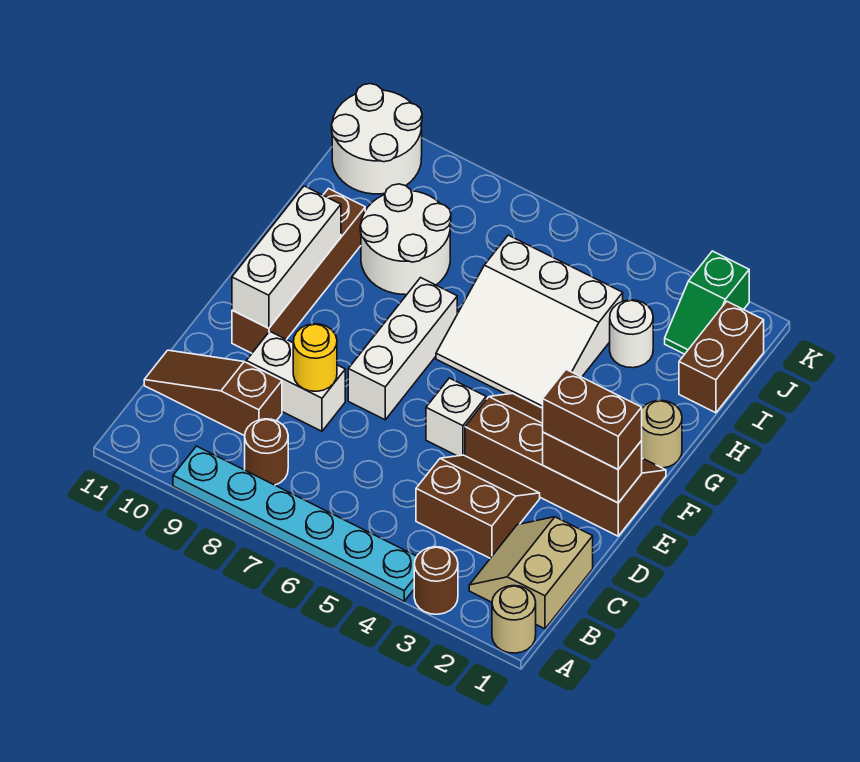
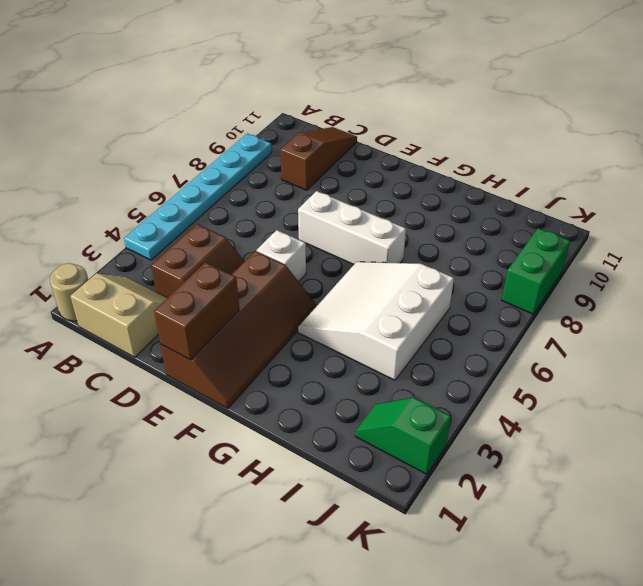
green brick K8:K9 level 1 -> none
none -> brown round brick A3 level 1
none -> brown round brick B8 level 1
none -> white brick D8:D9 level 1

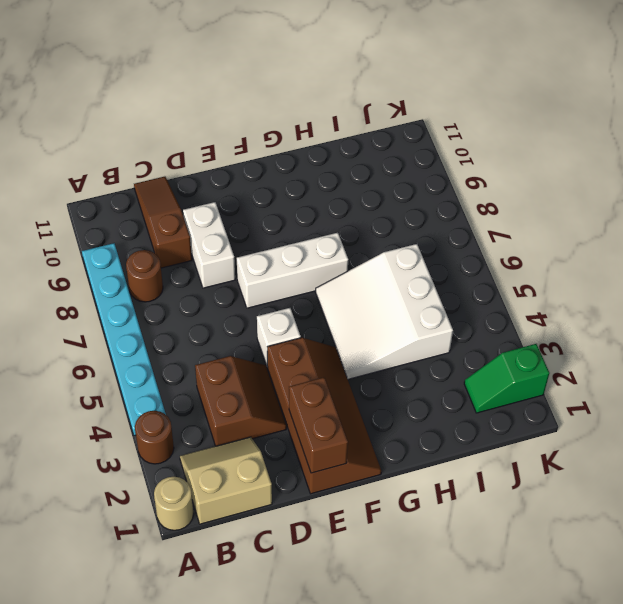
none -> brown brick E10:H10 level 1
none -> tan round brick G1 level 1
none -> white round brick H8:I9 level 1

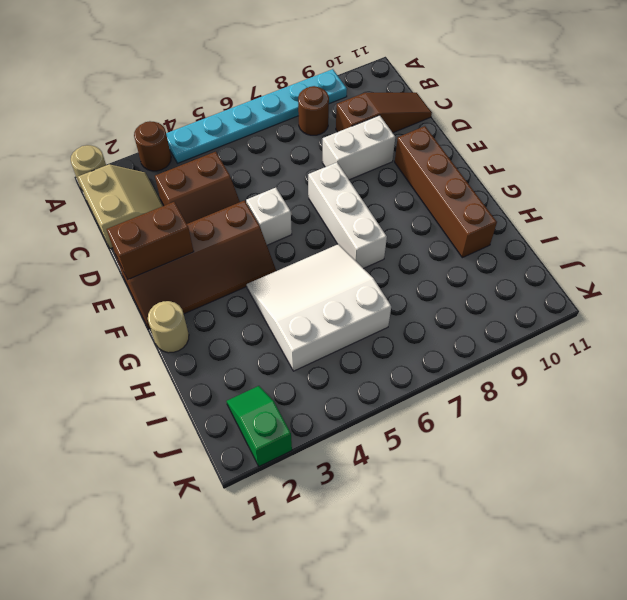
none -> white round brick H8:I9 level 1
none -> brown brick I1:J1 level 1
none -> white round brick I3 level 1

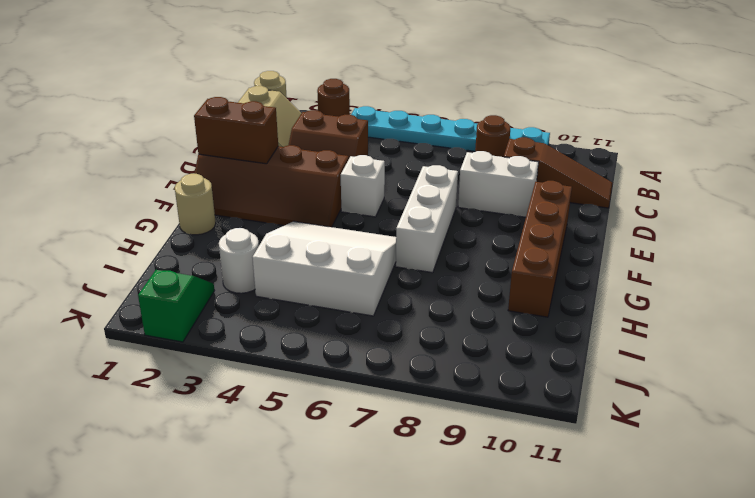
none -> white round brick H8:I9 level 1
none -> brown brick I1:J1 level 1
none -> white round brick J10:K11 level 1

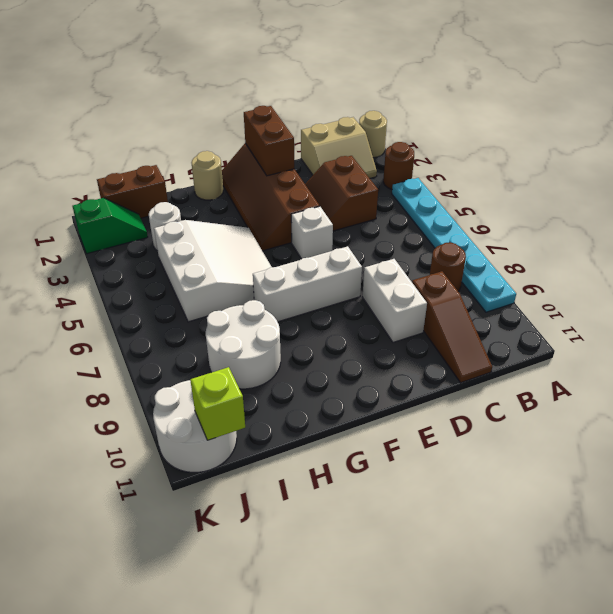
lime brick J11 level 2 -> none
none -> brown brick E10:H10 level 1
none -> yellow round brick D8 level 2
none -> white brick E10:G10 level 2

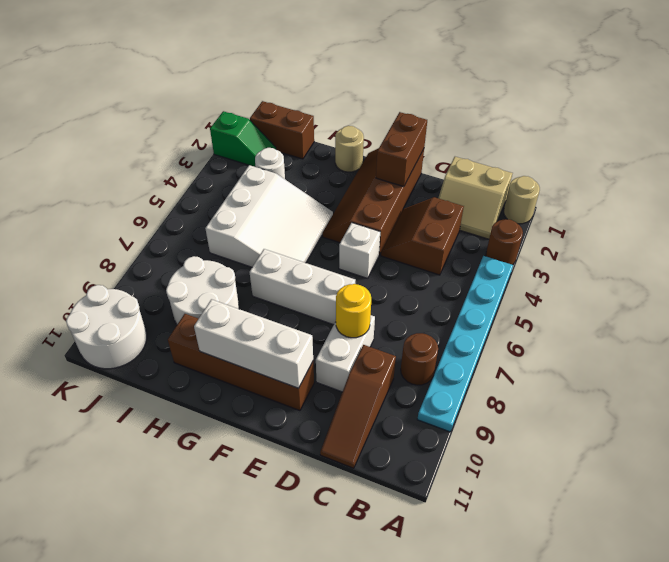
none -> brown brick E1:E2 level 3

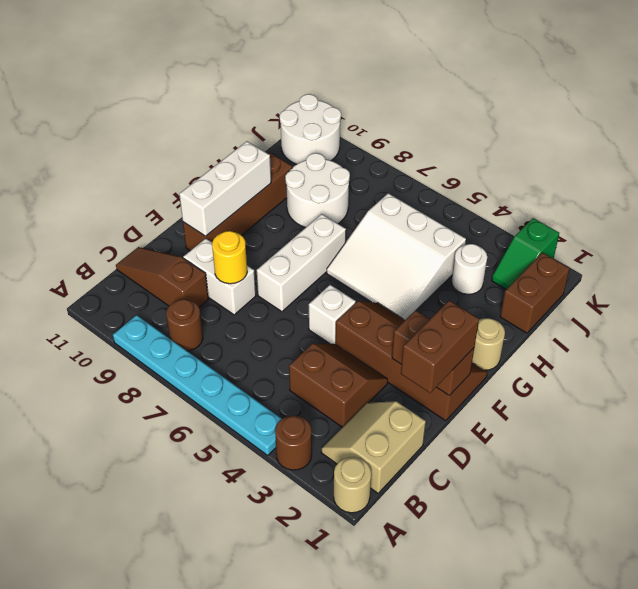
brown brick D1:E1 level 3 -> brown brick E1:E2 level 3

